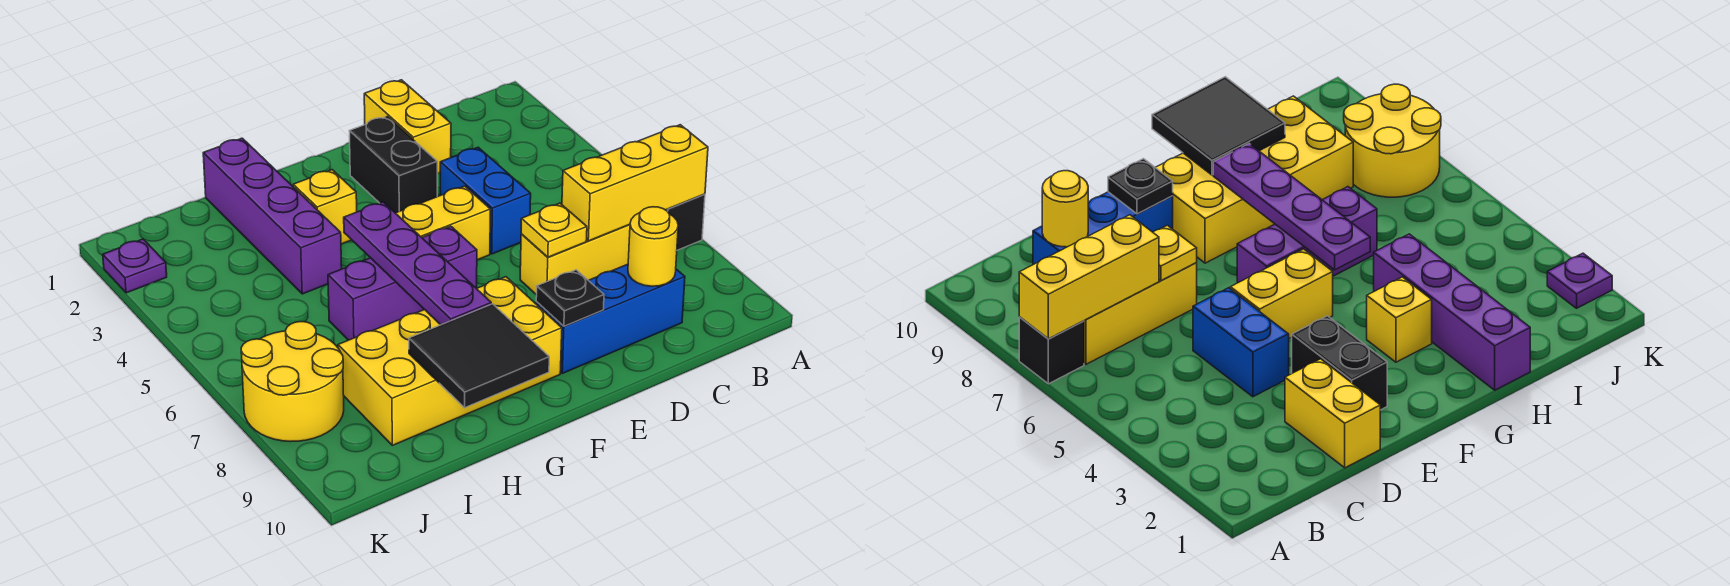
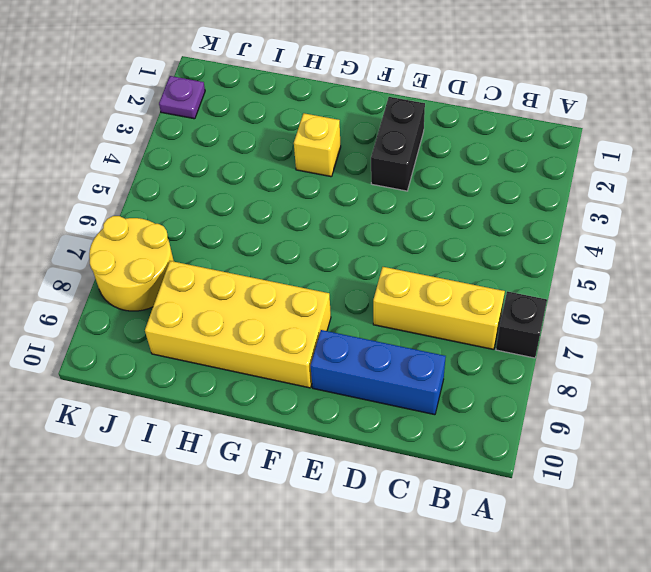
none -> yellow brick D1:D2 level 1
none -> blue brick D4:D5 level 1
none -> yellow brick E5:F5 level 1

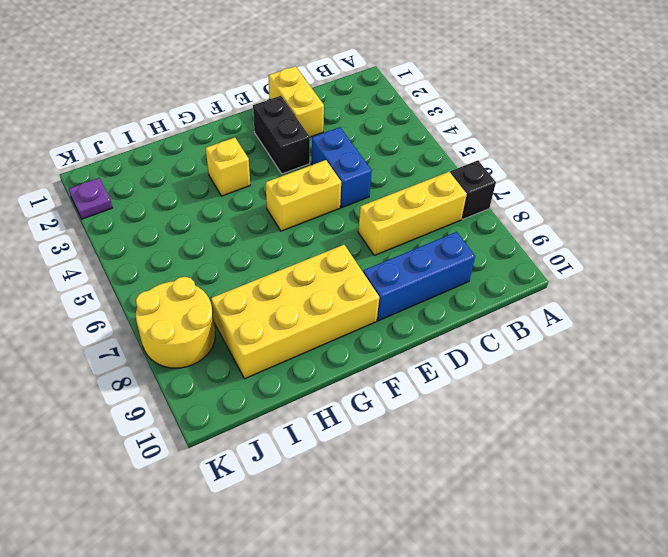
none -> purple brick F6:H6 level 1
none -> purple brick H1:H4 level 1
none -> yellow brick A7:C7 level 2

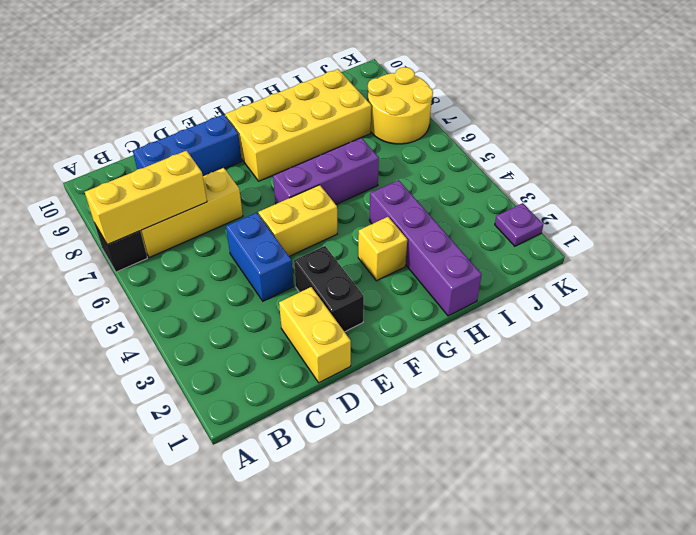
none -> yellow round brick C9 level 2
none -> yellow plate D7 level 2
none -> black plate E9 level 2

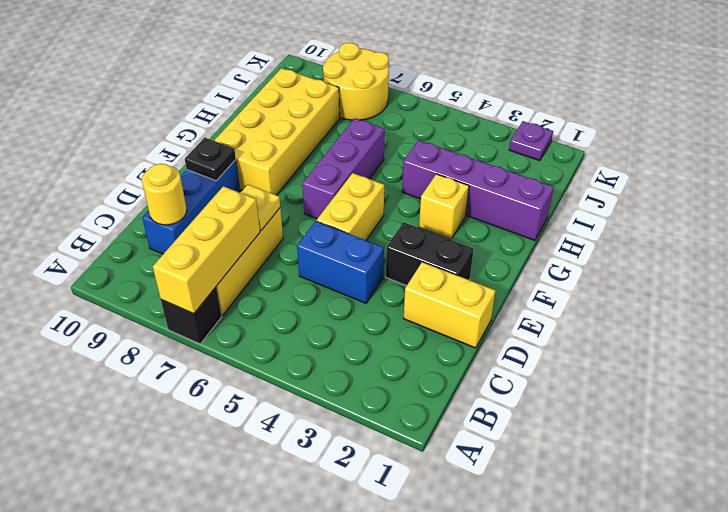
none -> purple plate G5:G8 level 2
none -> black tile G9:H10 level 2

